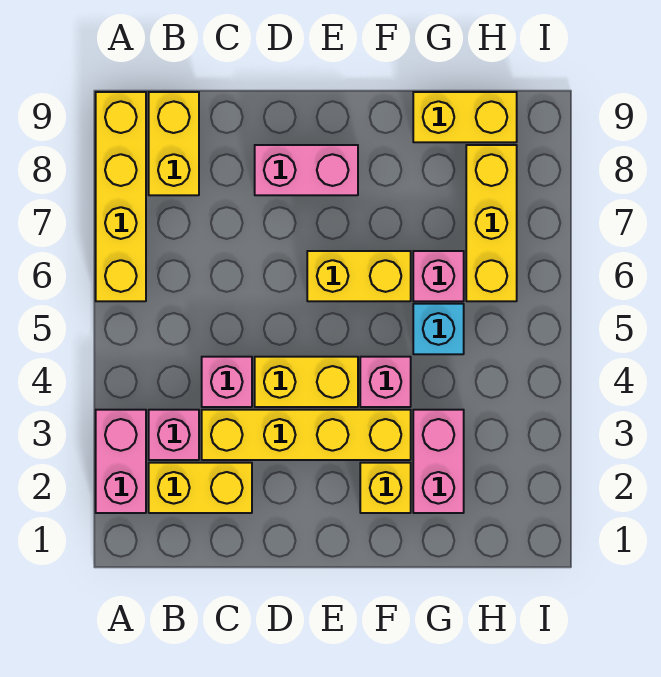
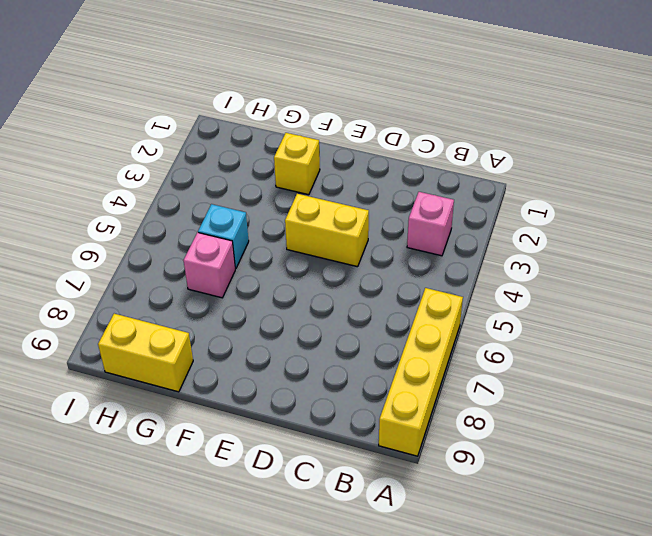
none -> pink brick A2:A3 level 1
none -> yellow brick B2:C2 level 1
none -> yellow brick B8:B9 level 1

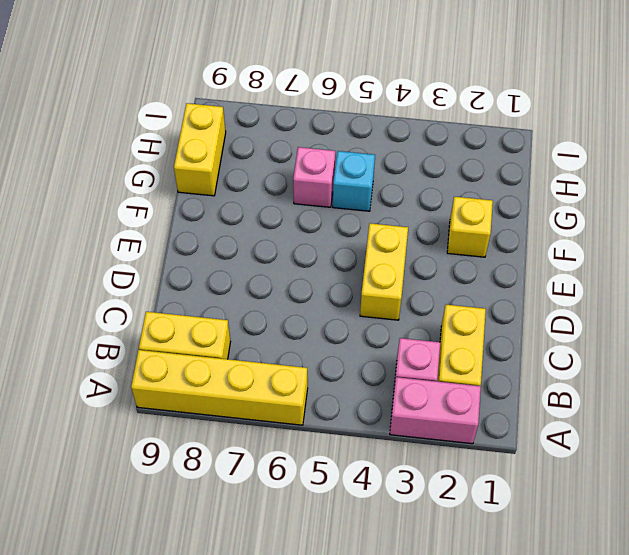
none -> yellow brick C3:F3 level 1
none -> pink brick C4 level 1
none -> pink brick D8:E8 level 1

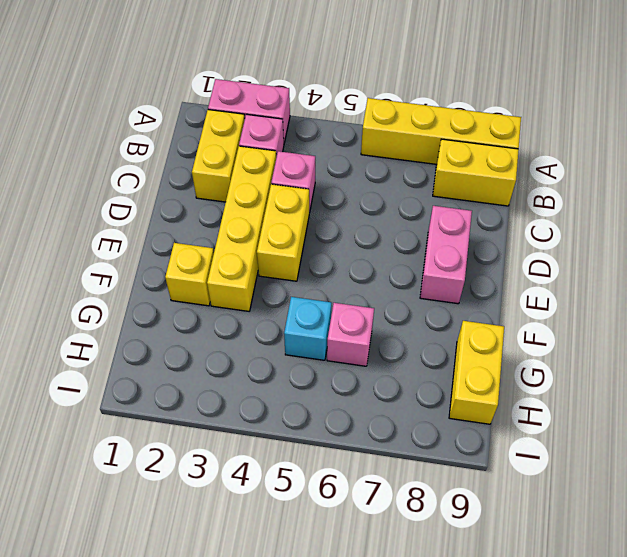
none -> yellow brick E6:F6 level 1
none -> pink brick F4 level 1
none -> pink brick G2:G3 level 1

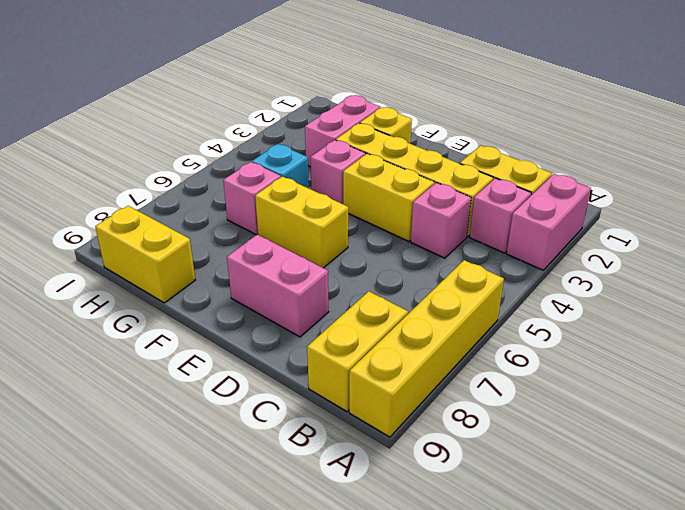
none -> yellow brick H6:H8 level 1

